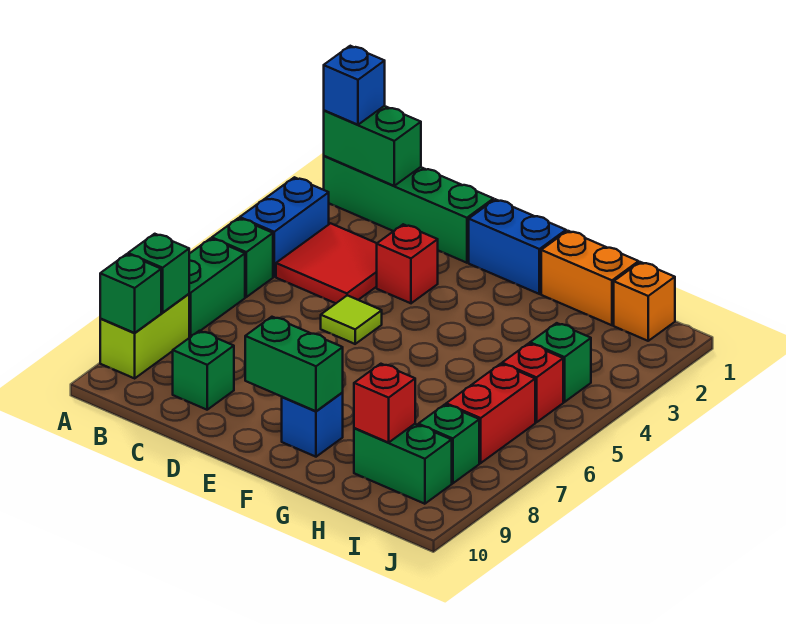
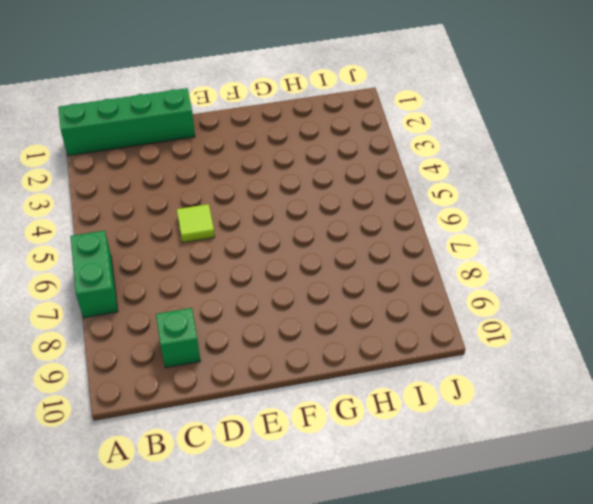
none -> blue brick A3:A4 level 1
none -> green brick A5 level 1
none -> lime brick A8:A9 level 1

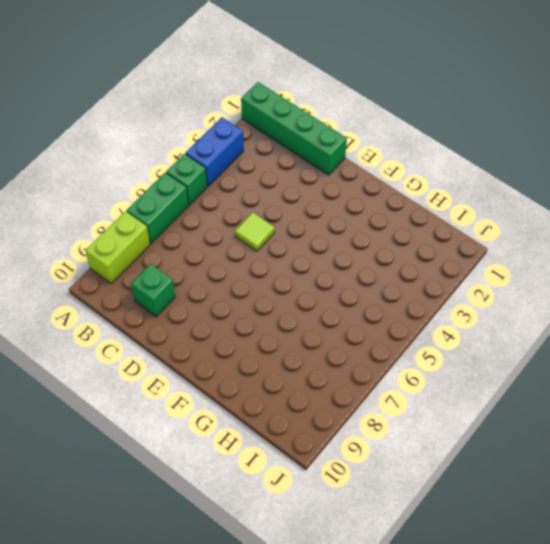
none -> red tile B3:C4 level 1
none -> red brick D3 level 1
none -> blue brick E1:F1 level 1

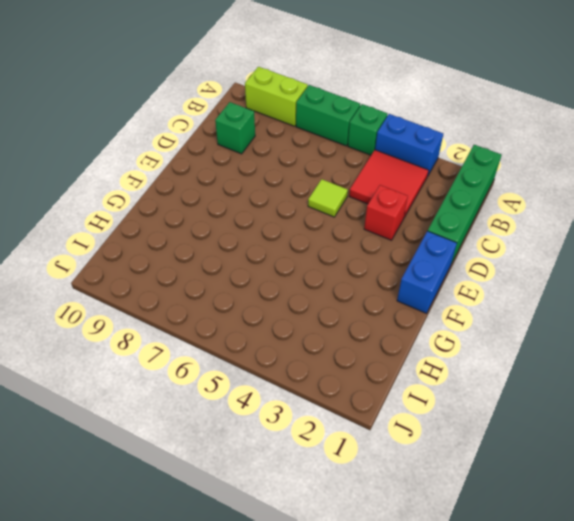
none -> blue brick F9 level 1
none -> orange brick G1:H1 level 1
none -> green brick H9:I9 level 1

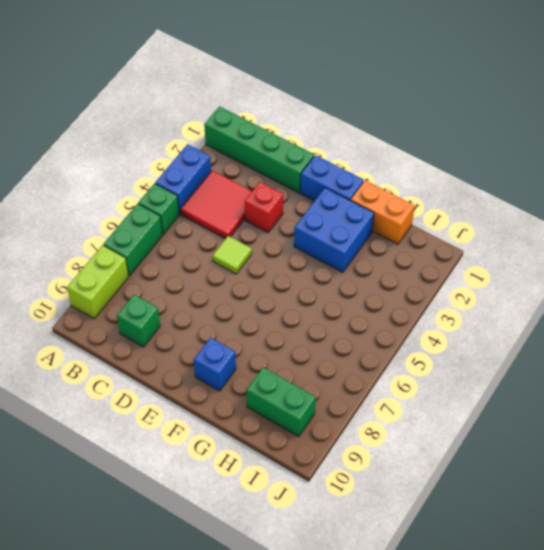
blue brick F2:G3 level 1 -> none
none -> orange brick I1 level 1
none -> green brick I4 level 1
none -> red brick I5 level 1

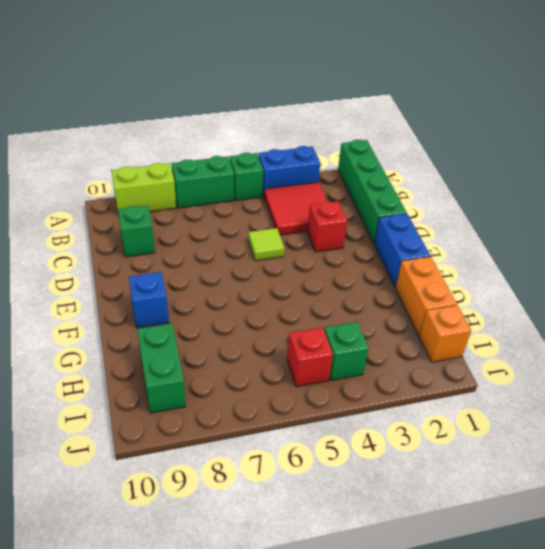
none -> red brick I6:I7 level 1
none -> green brick I8 level 1
none -> green brick A1:B1 level 2

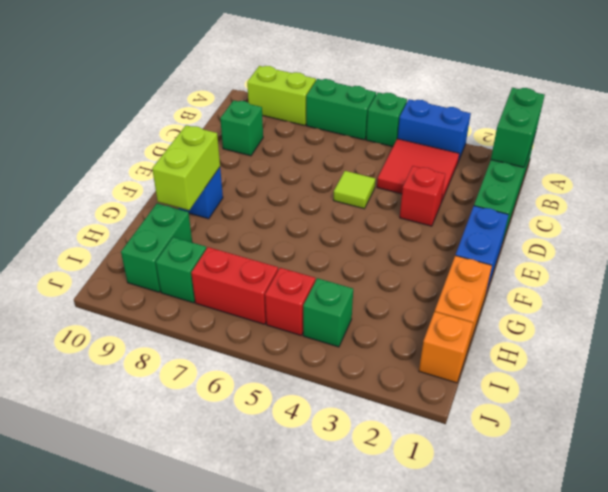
lime brick F9:G9 level 2 -> green brick E9:F9 level 2
none -> green brick A8 level 2
none -> green brick A9 level 2
none -> red brick H9 level 2

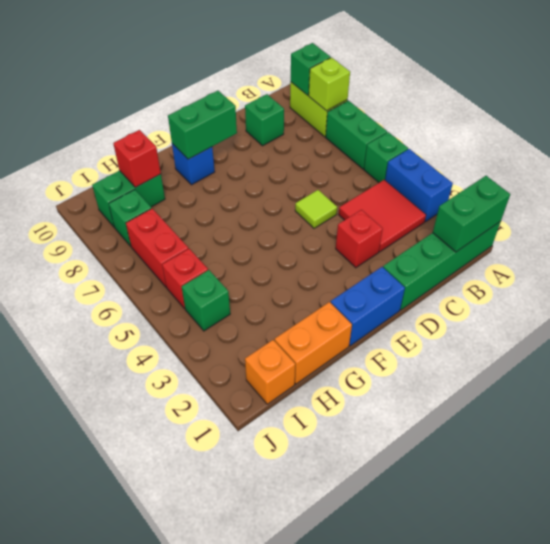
lime brick A8 level 2 -> green brick A8 level 2
none -> blue brick A1 level 3

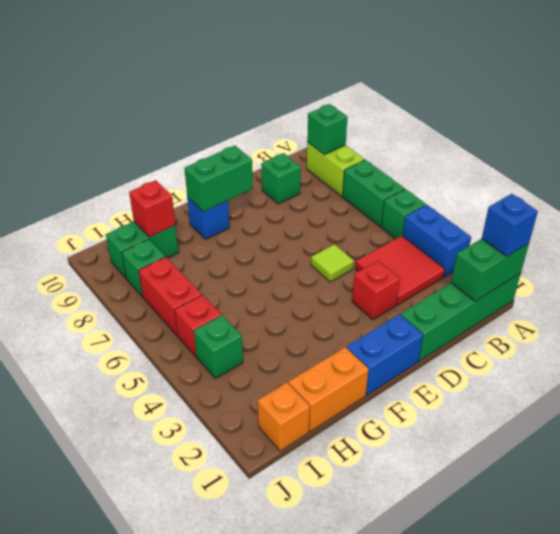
none -> green brick A8 level 2

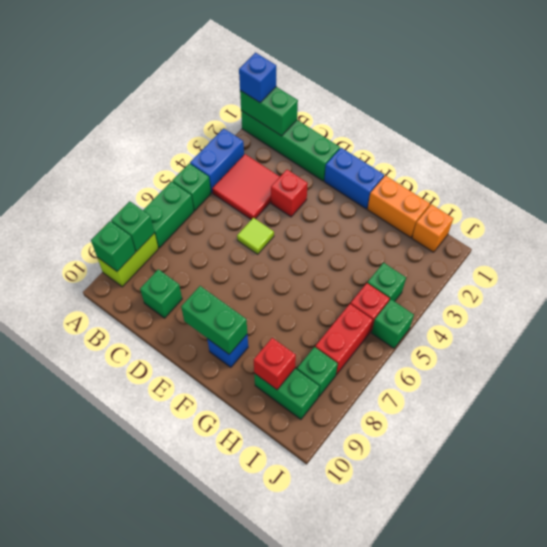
green brick J5 level 1 -> none

